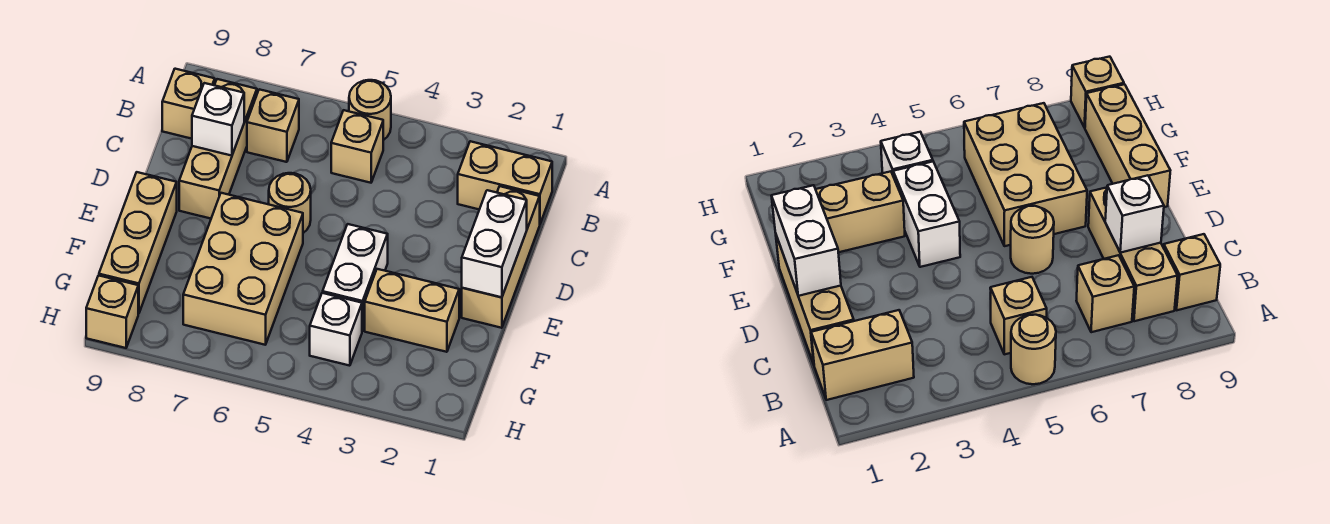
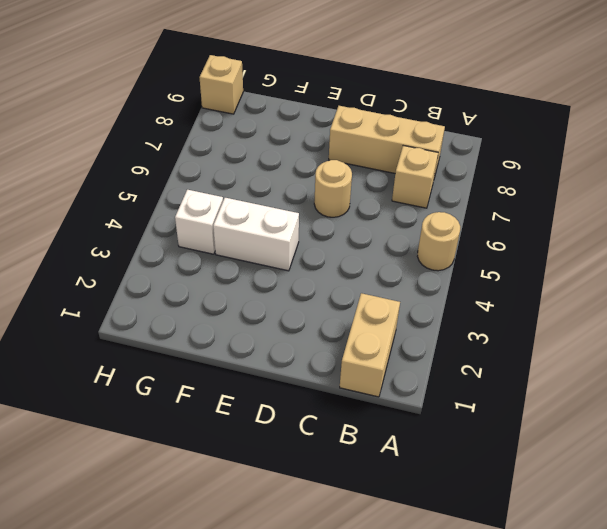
none -> tan brick B5 level 1
none -> tan brick B9 level 1
none -> tan brick C1:E1 level 1

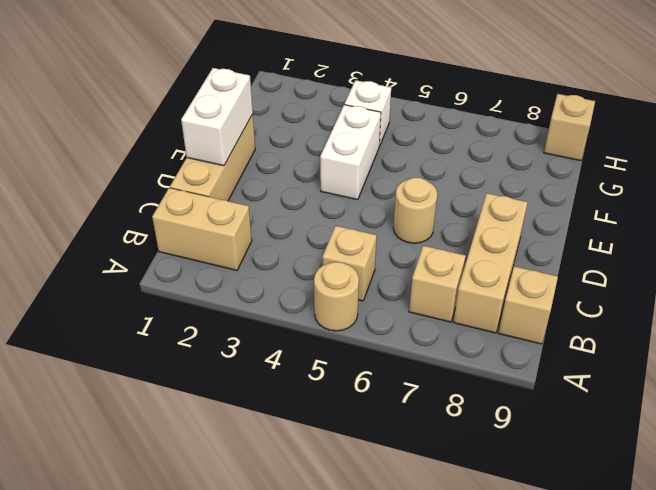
none -> tan brick E6:G7 level 1
none -> tan brick E9:G9 level 1
none -> tan brick F2:F3 level 1

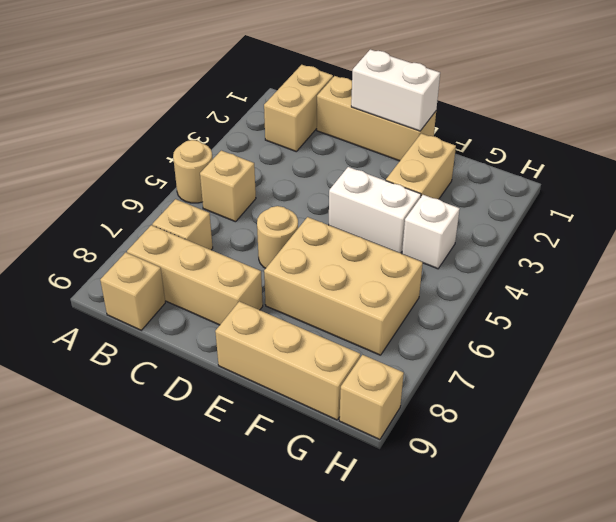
none -> white brick C8 level 2

